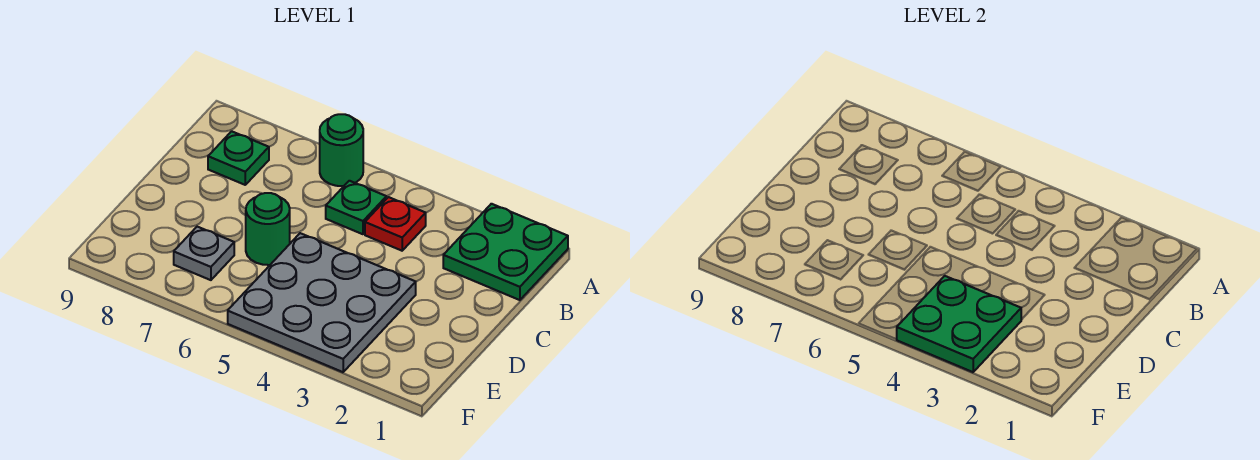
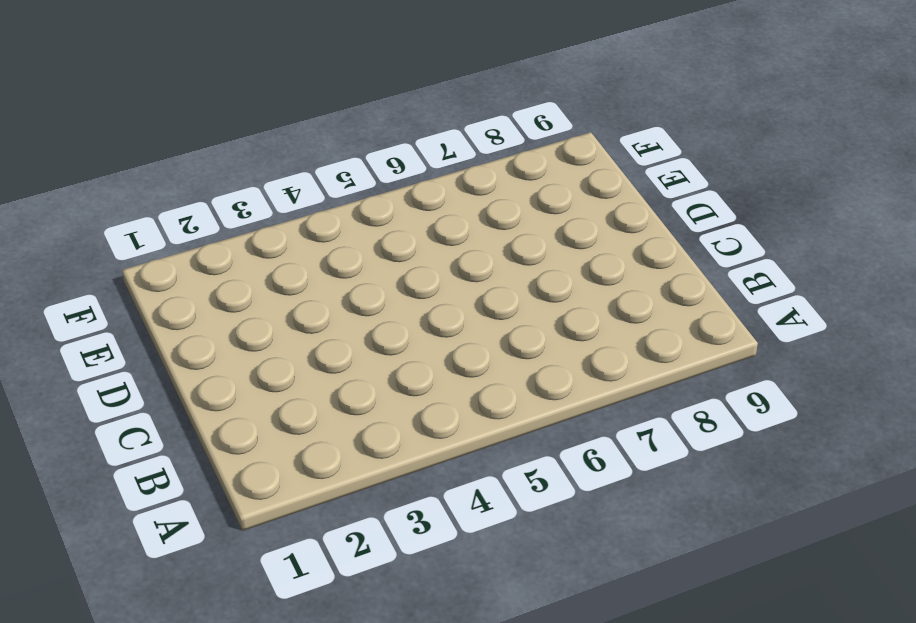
none -> green plate A1:B2 level 1
none -> green round brick A6 level 1

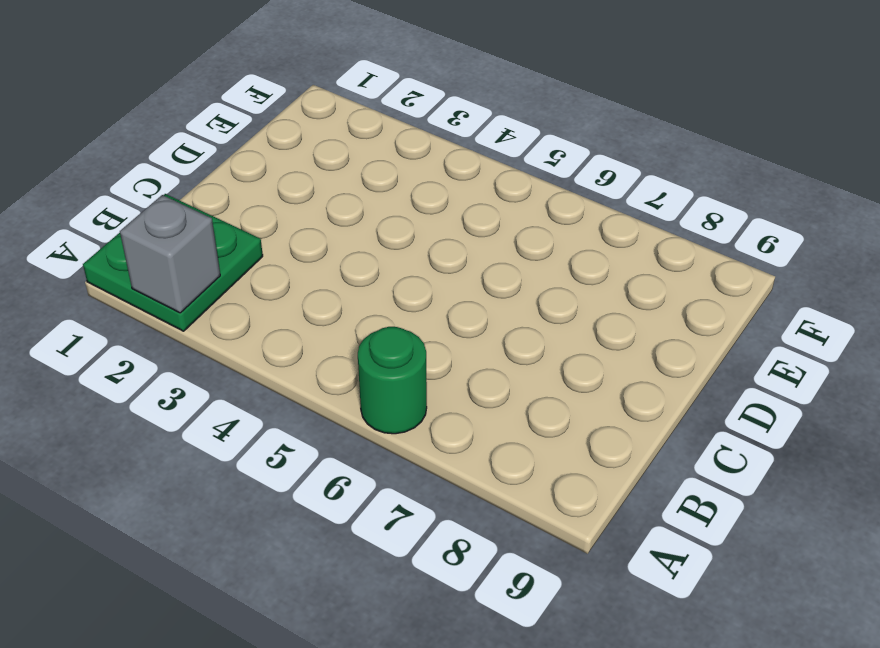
grey brick A2 level 2 -> none
none -> red plate B4 level 1
none -> green plate B5 level 1

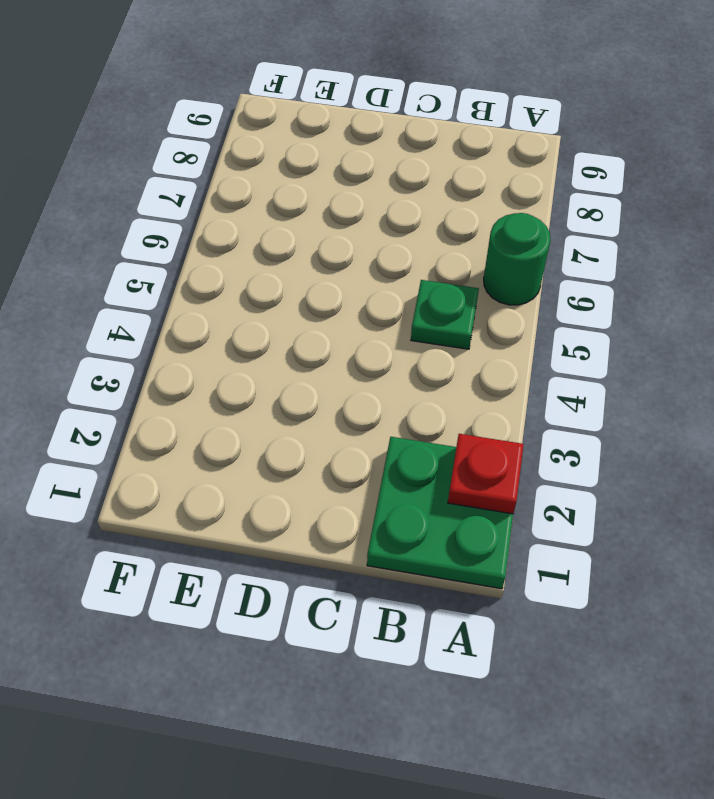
red plate A2 level 2 -> red plate B4 level 1
none -> green plate B8 level 1
none -> grey plate D3:F5 level 1

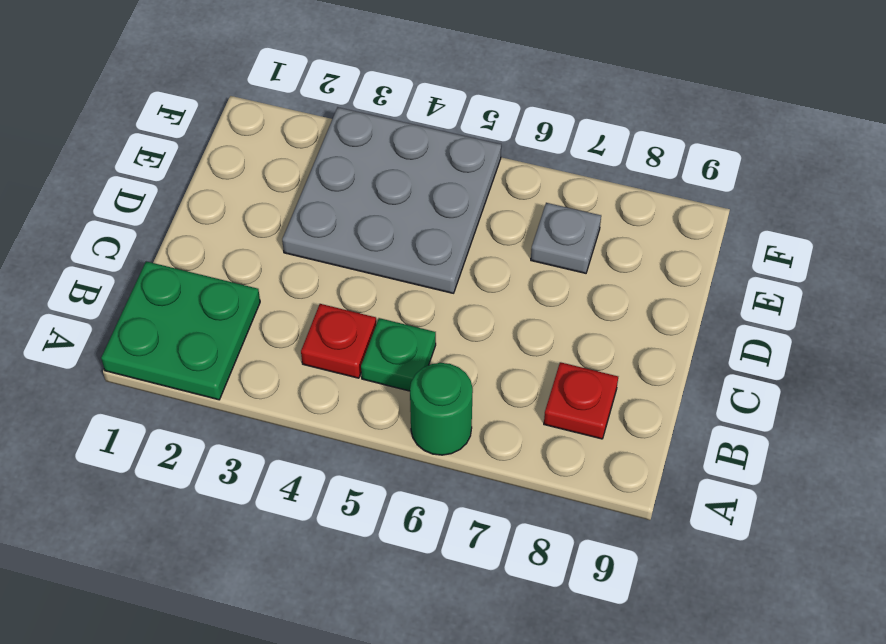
red plate B8 level 1 -> green plate B8 level 1
none -> green round brick D6 level 1
none -> green plate E3:F4 level 2

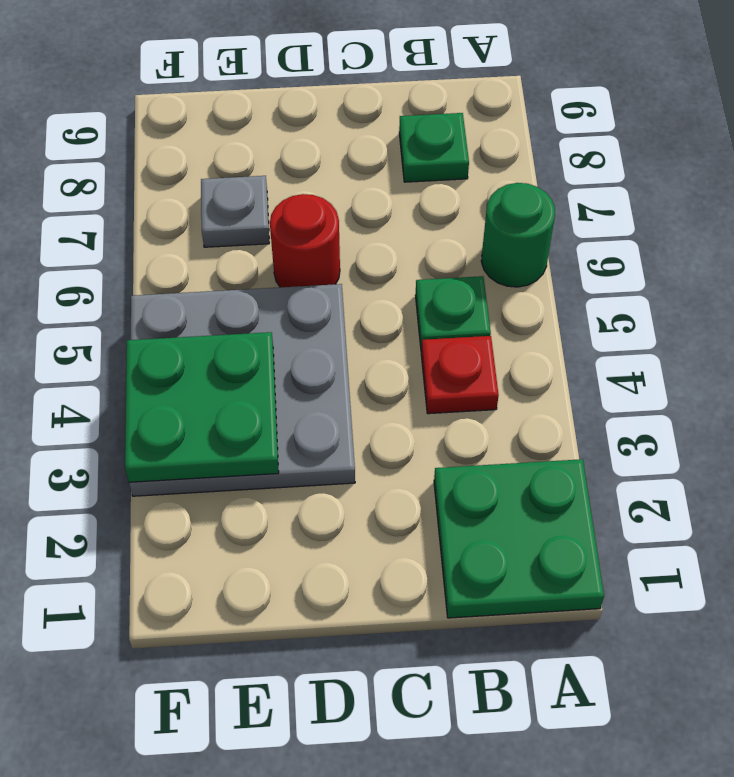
red round brick D6 level 1 -> green round brick D6 level 1

